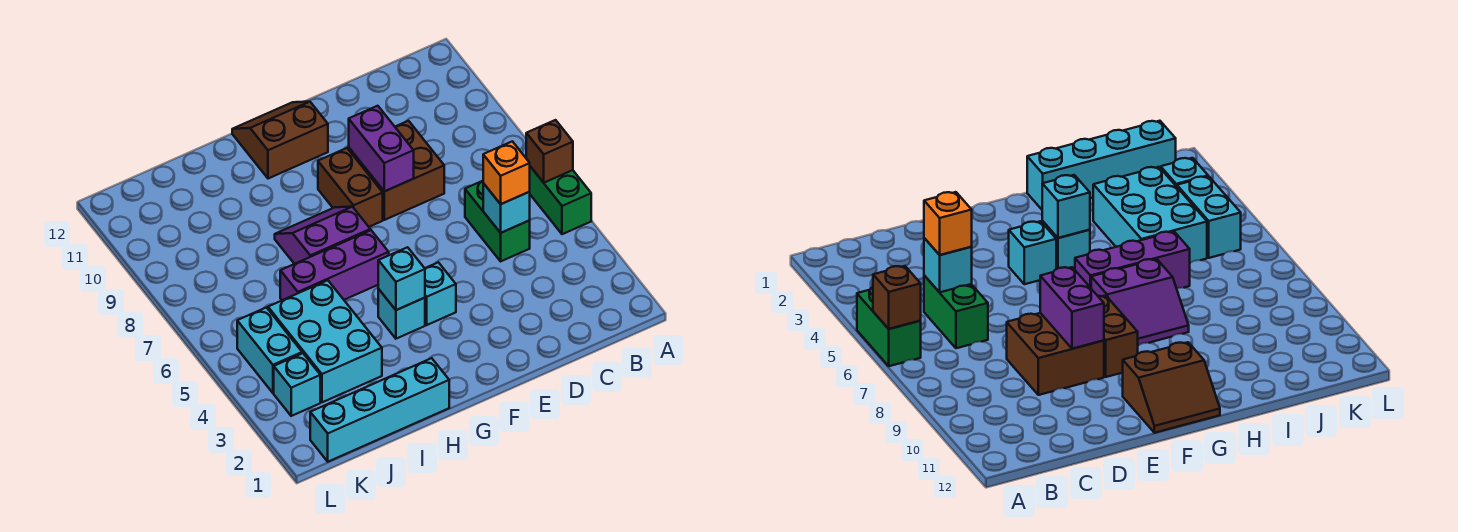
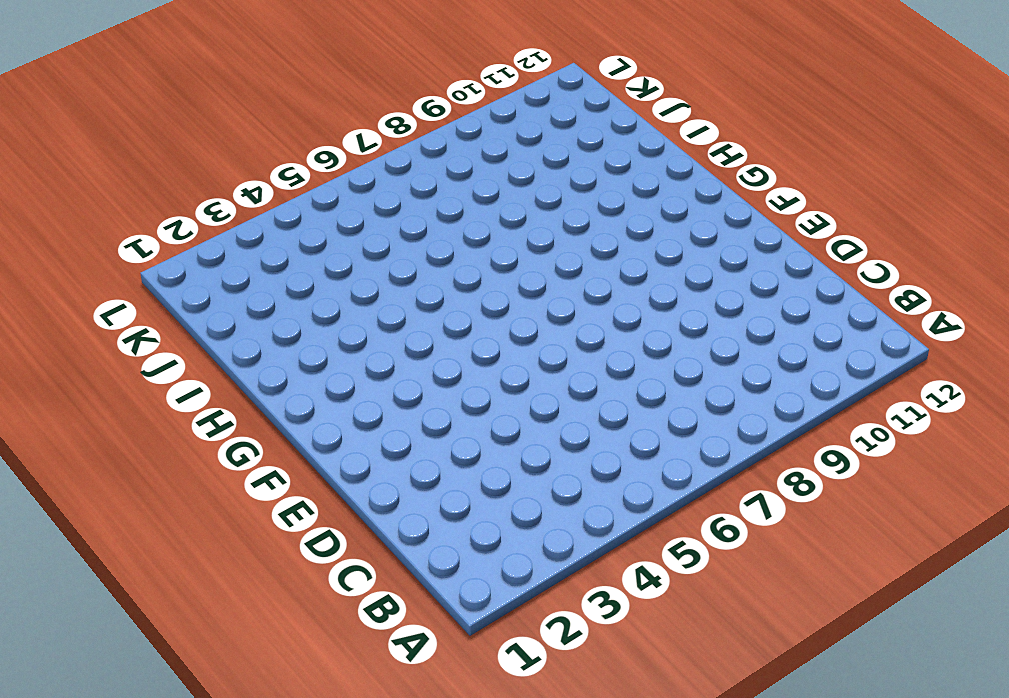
none -> green brick A5:A6 level 1
none -> green brick C5:C6 level 1
none -> brown brick D8:E9 level 1

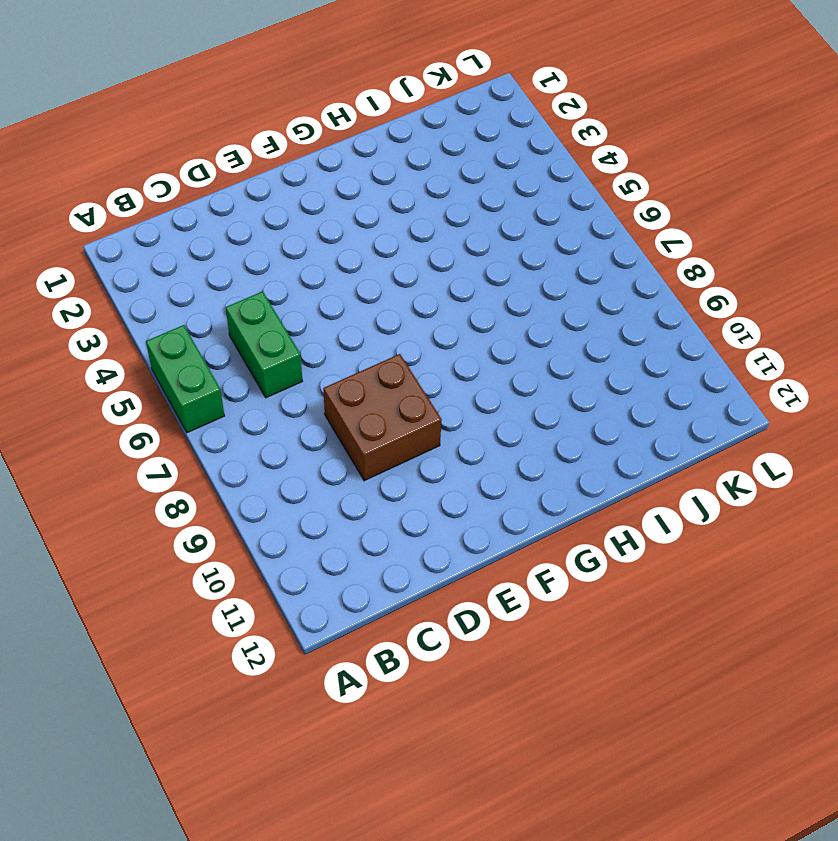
none -> cyan brick F4 level 1
none -> brown brick F8:F9 level 1
none -> brown slope F11:G12 level 1 top 11

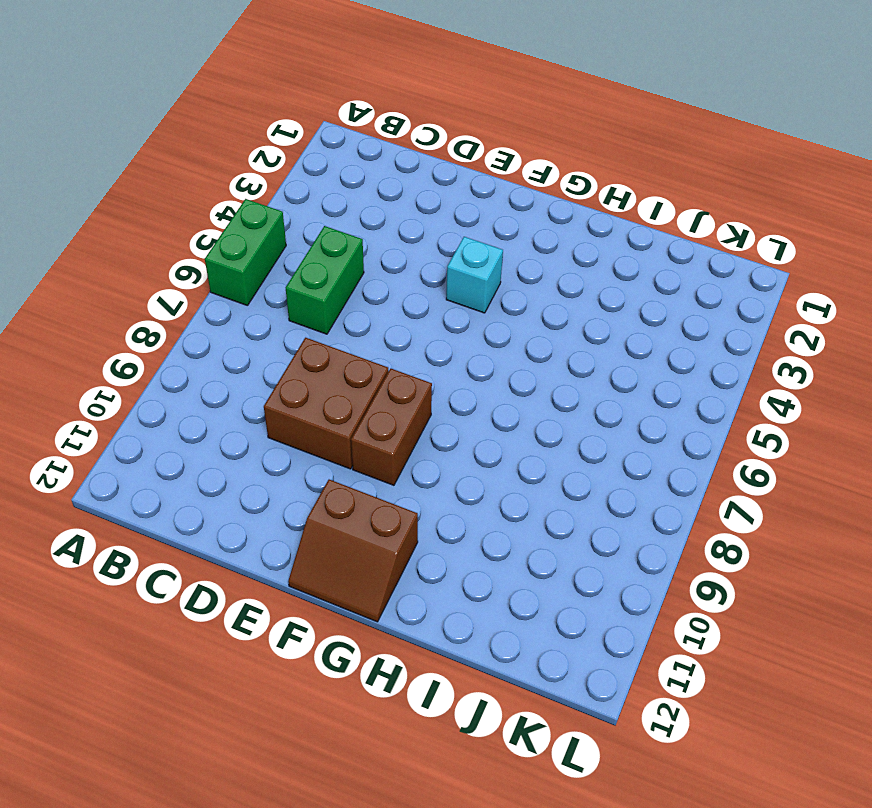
none -> cyan brick G4 level 1
none -> purple brick G6:I6 level 1
none -> purple slope G7:H8 level 1 top 7

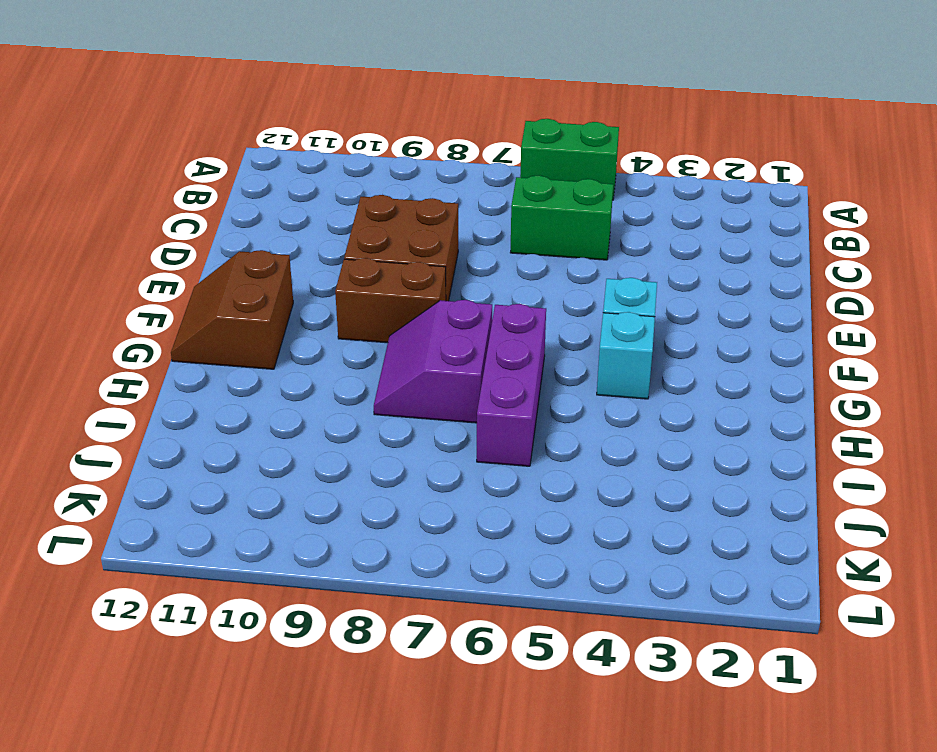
none -> cyan brick H1:K1 level 1
none -> cyan brick I3:J5 level 1
none -> cyan brick K3 level 1

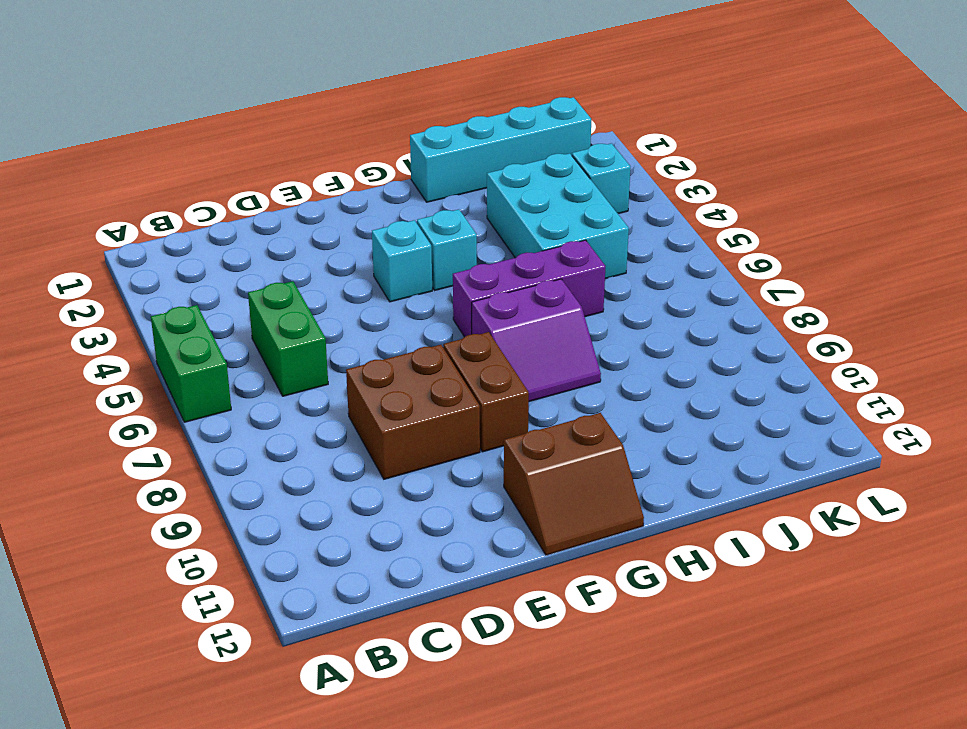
none -> cyan brick K4:K5 level 1
none -> brown brick A6 level 2
none -> cyan brick C5 level 2

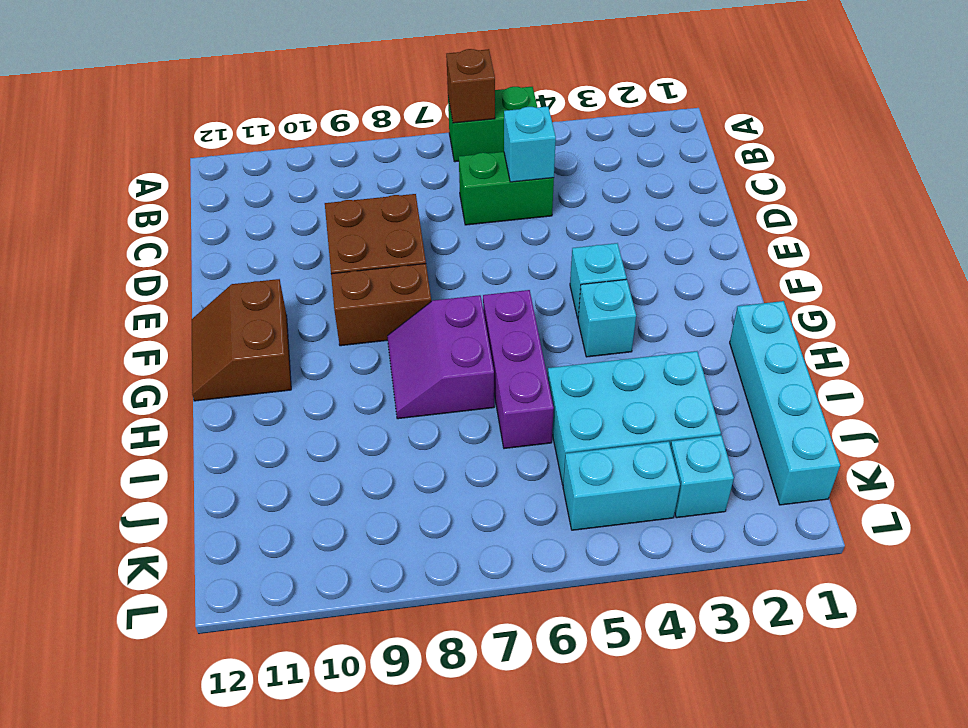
none -> purple brick E8:E9 level 2
none -> cyan brick G4 level 2
none -> orange brick C5 level 3

